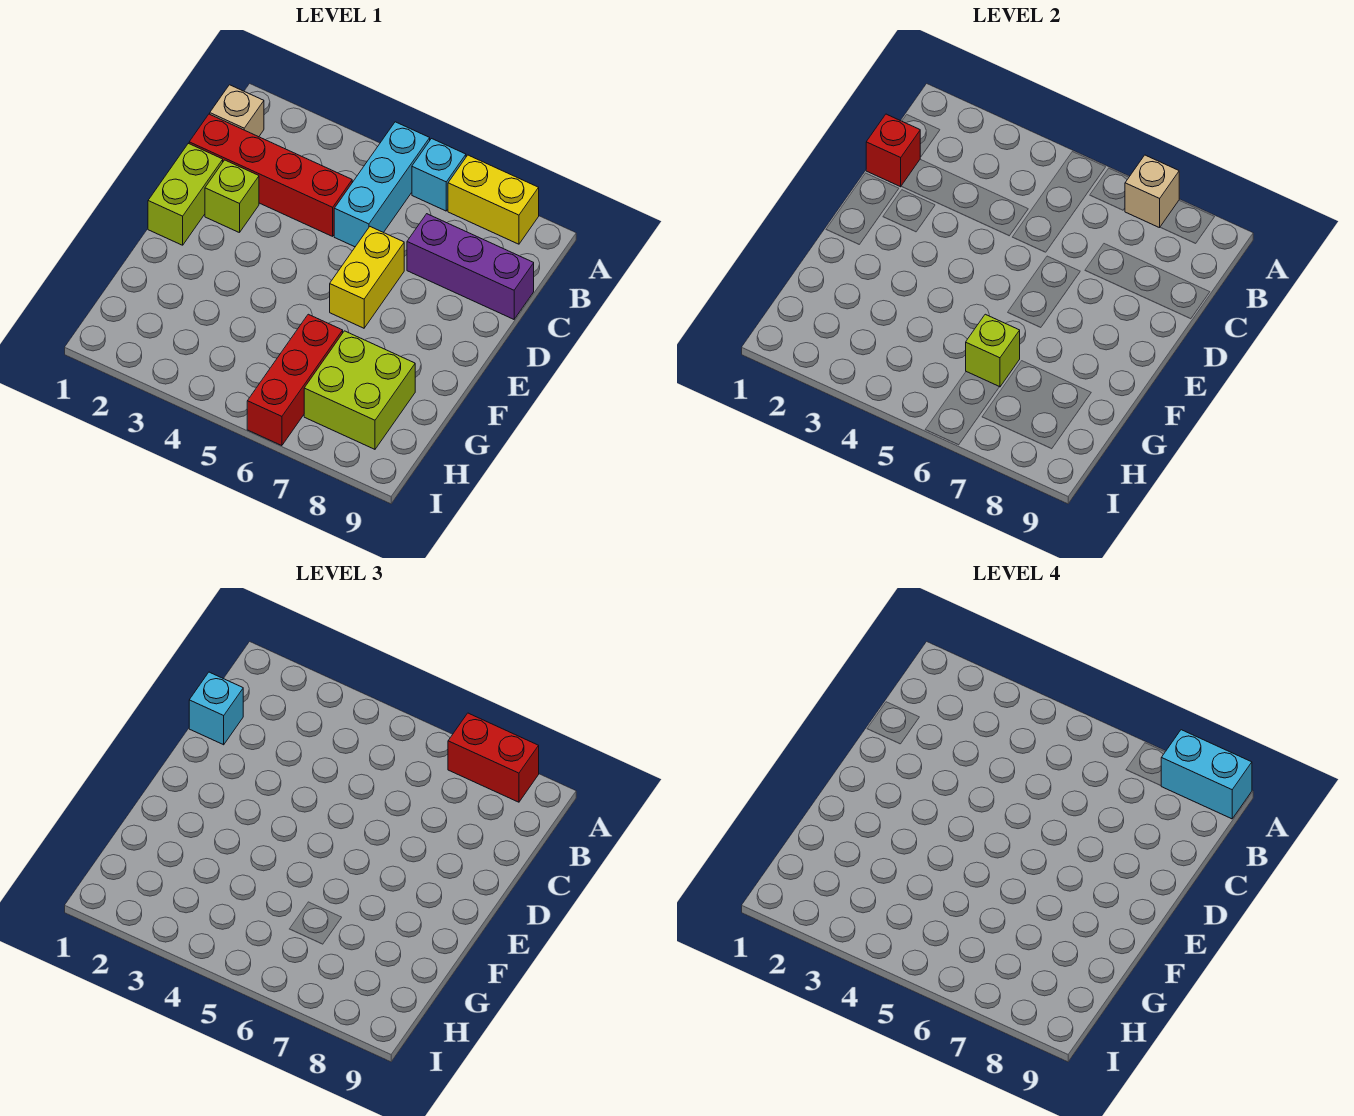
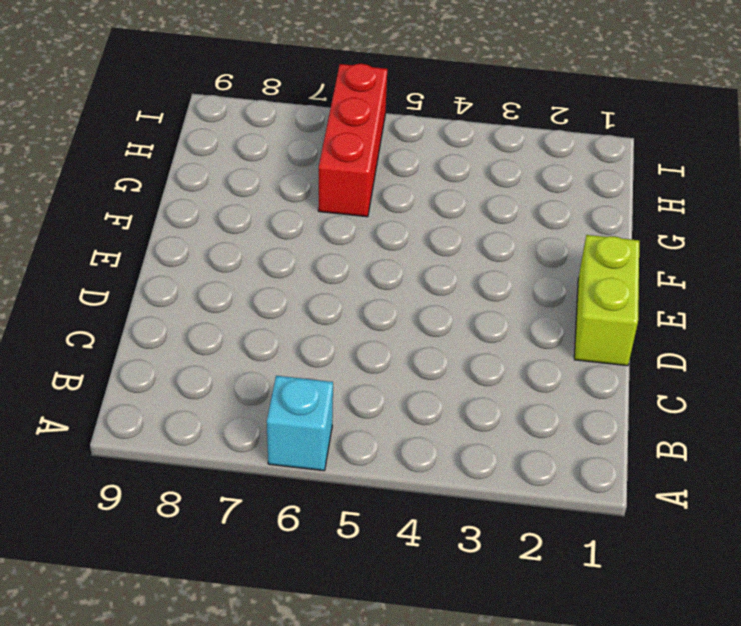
none -> cyan brick A5:C5 level 1
none -> yellow brick A7:A8 level 1
none -> tan brick B1 level 1

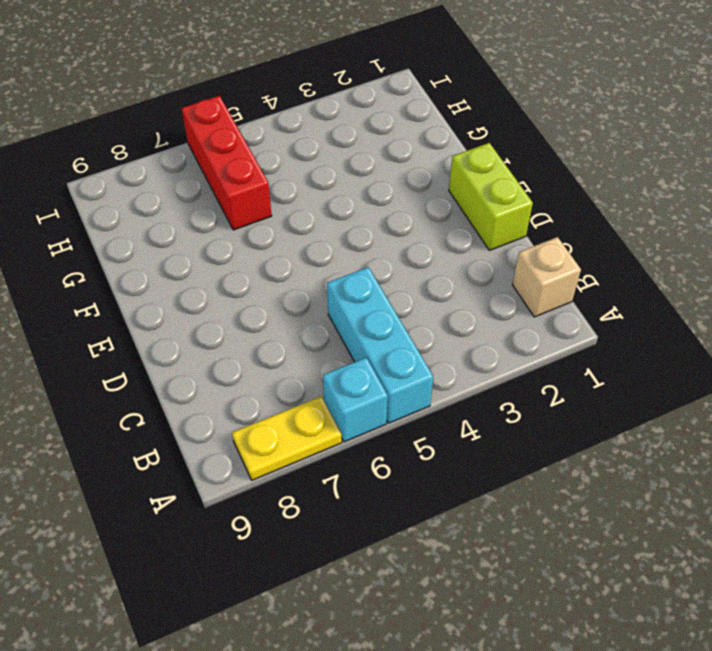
yellow plate A7:A8 level 1 -> yellow brick A7:A8 level 1
none -> red brick C1:C4 level 1
none -> purple brick C7:C9 level 1
none -> lime brick D2 level 1

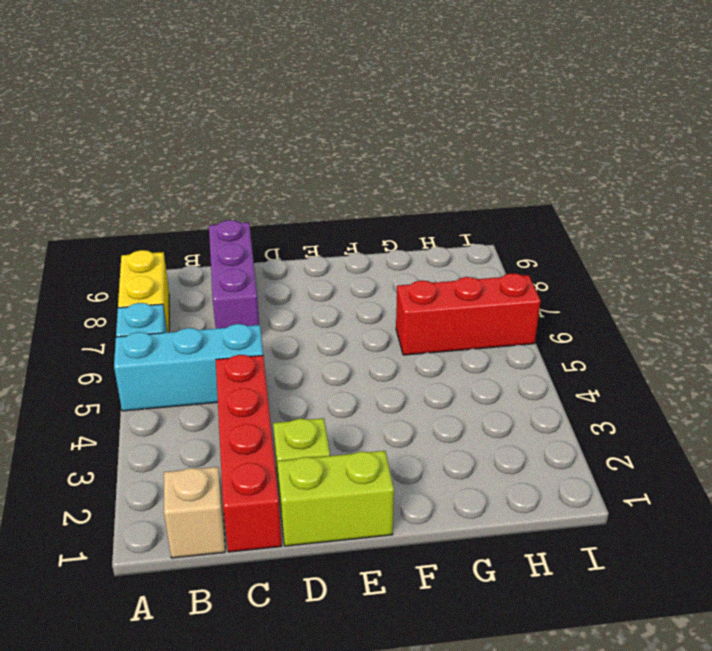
none -> yellow brick D6:E6 level 1
none -> lime brick G7:H8 level 1
none -> tan brick A7 level 2

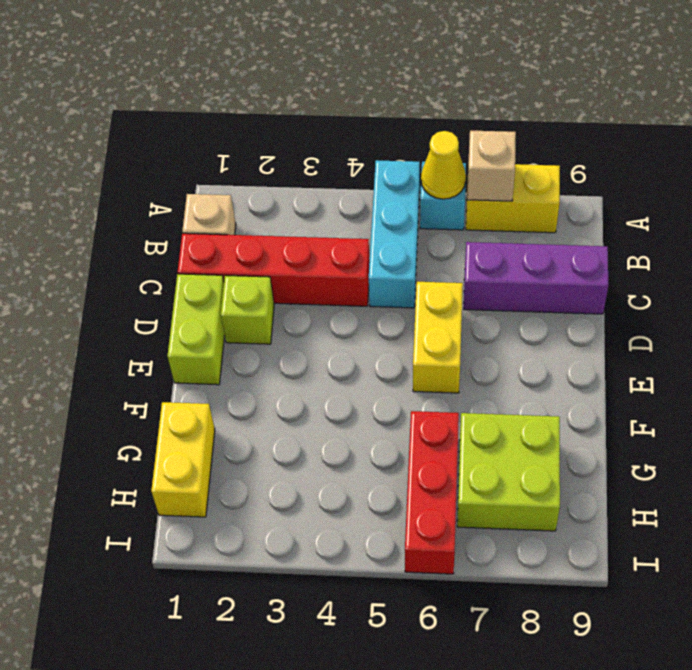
yellow cone A6 level 2 -> none
yellow brick G1:H1 level 1 -> none
none -> red brick C1 level 2
none -> lime brick G6 level 2
none -> red brick A7:A8 level 3

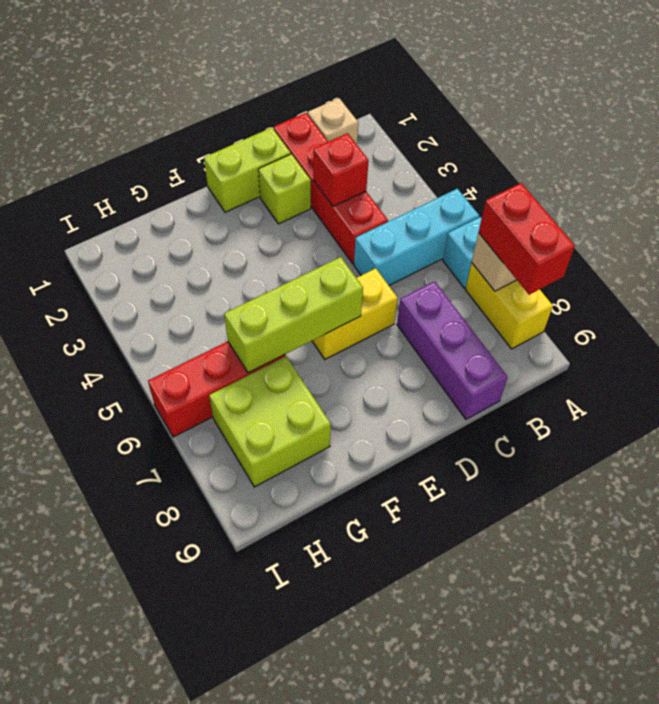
red brick C3 level 2 -> red brick C1 level 2
lime brick E6:G6 level 2 -> lime brick G6 level 2
none -> cyan brick C1 level 3
none -> cyan brick A8:A9 level 4

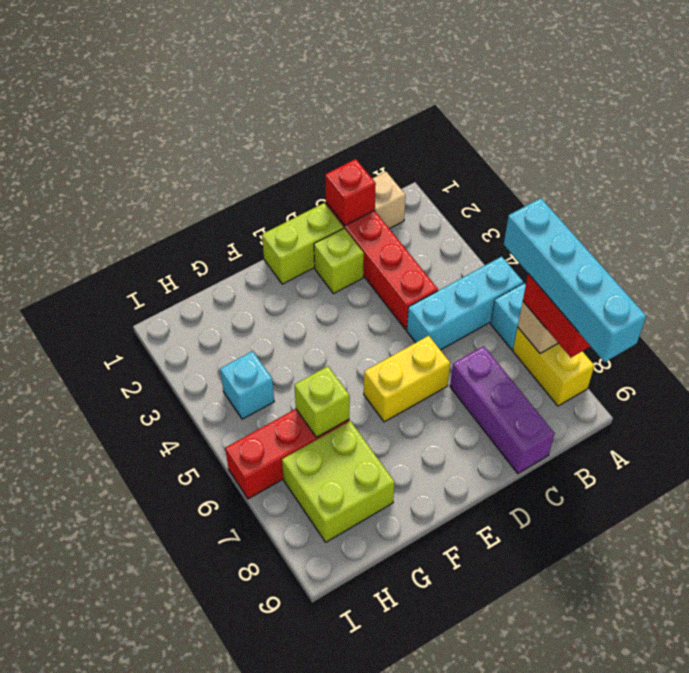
cyan brick A6:A9 level 4 -> cyan brick A8:A9 level 4
cyan brick H4 level 1 -> cyan brick C1 level 3

